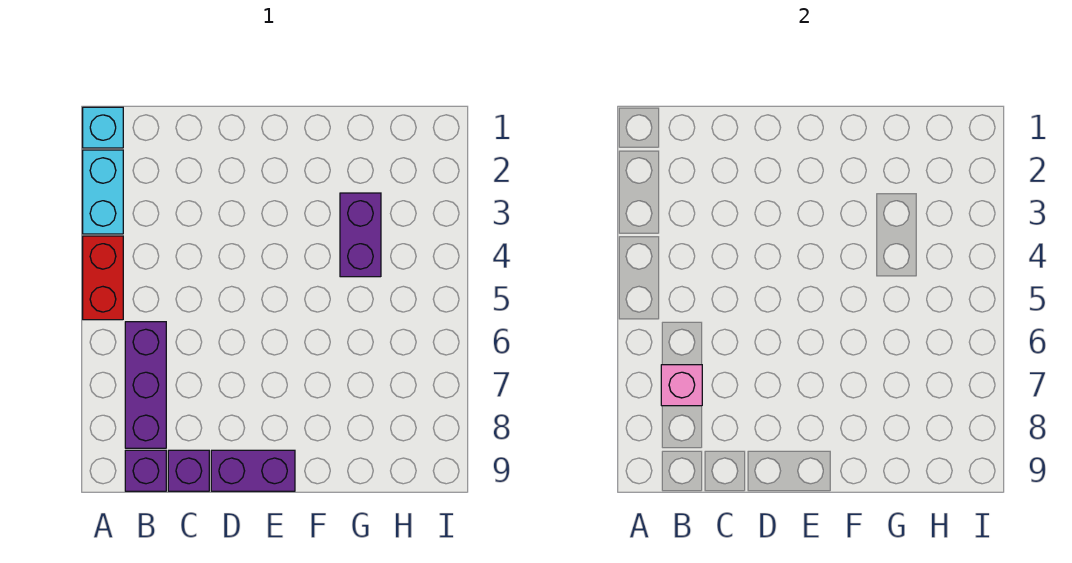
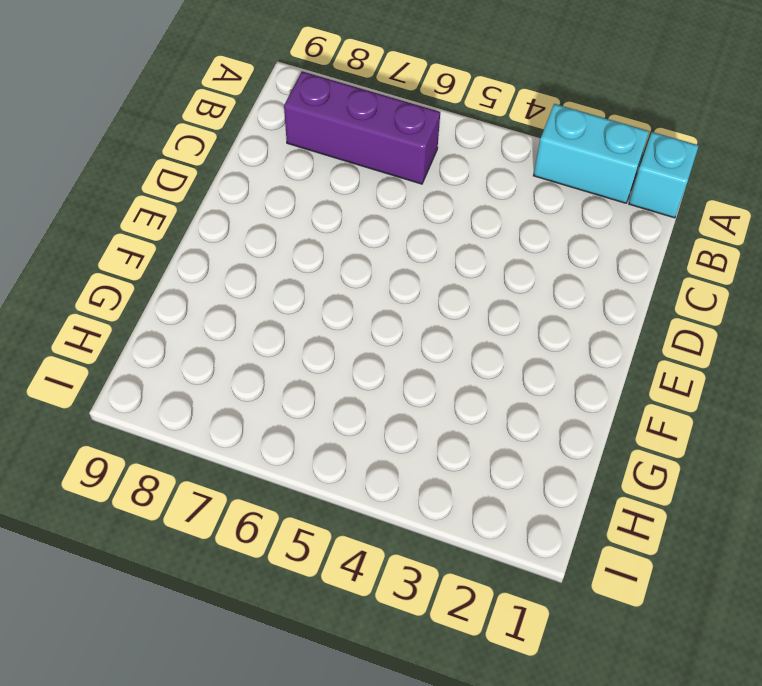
none -> red brick A4:A5 level 1
none -> purple brick B9 level 1

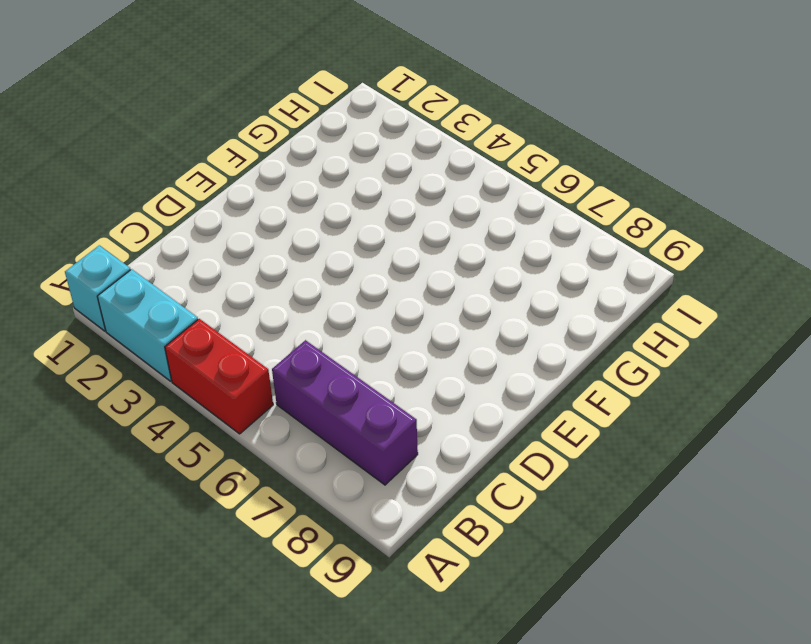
none -> purple brick B9 level 1
none -> purple brick C9 level 1

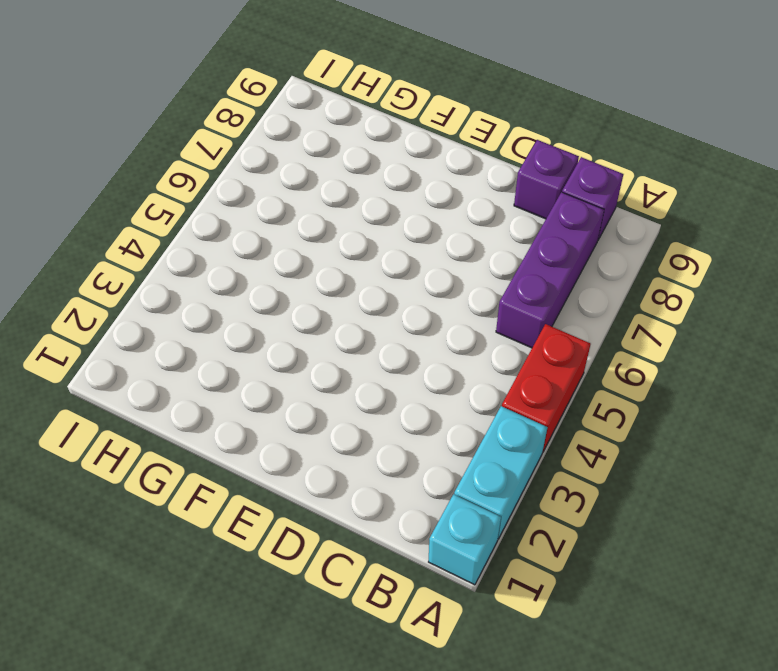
none -> purple brick D9:E9 level 1
none -> purple brick G3:G4 level 1

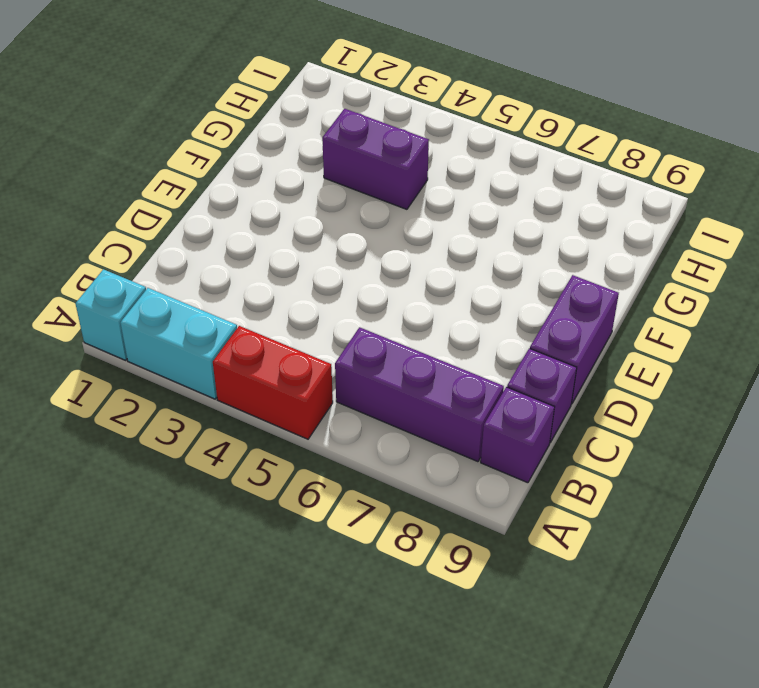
none -> pink brick B7 level 2

